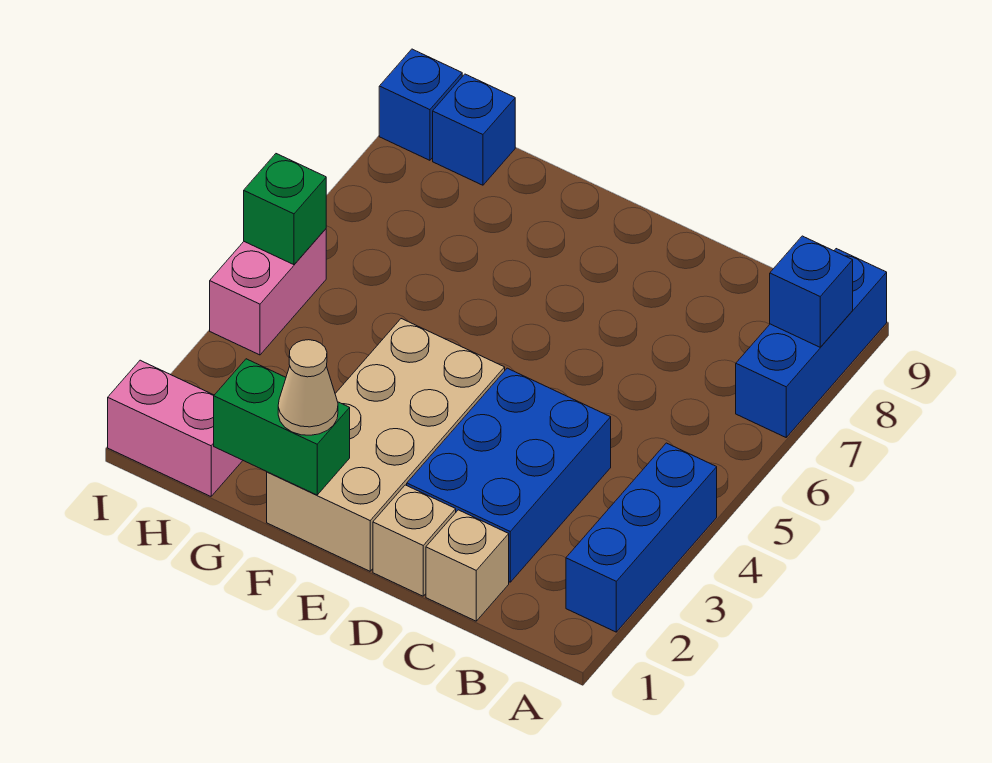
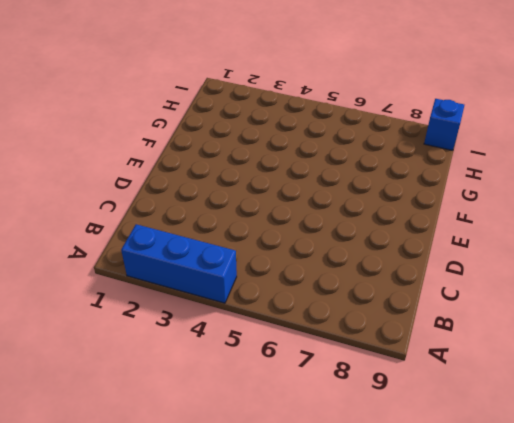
none -> blue brick A7:A9 level 1
none -> tan brick C1 level 1
none -> blue brick C2:D4 level 1

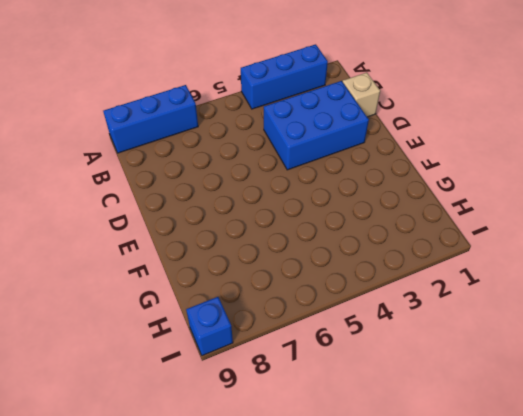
none -> tan brick D1 level 1
none -> tan brick E1:F4 level 1
none -> pink brick H1:I1 level 1

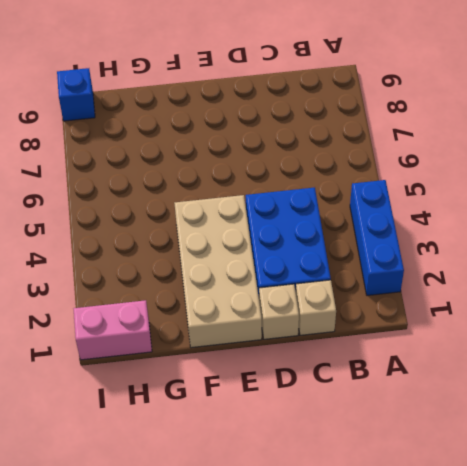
none -> blue brick A7:A9 level 1
none -> blue brick H9 level 1
none -> pink brick I4:I5 level 1

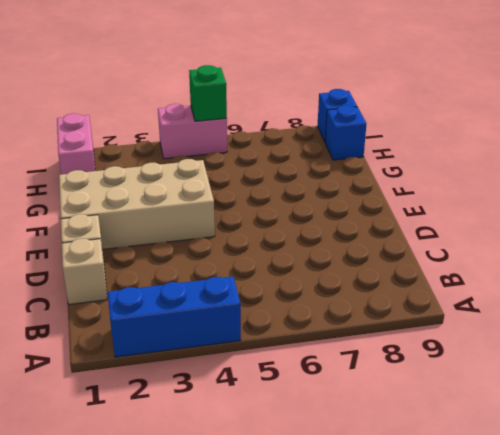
none -> blue brick A7:A9 level 1
none -> blue brick C2:D4 level 1
none -> blue brick A8 level 2

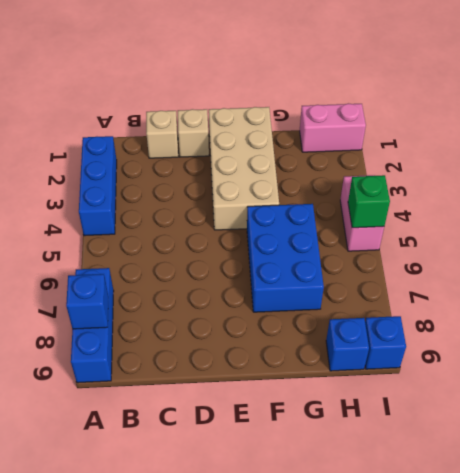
blue brick F5:G7 level 1 -> blue brick C2:D4 level 1
none -> green brick F1:G1 level 2
none -> tan cone F1 level 3

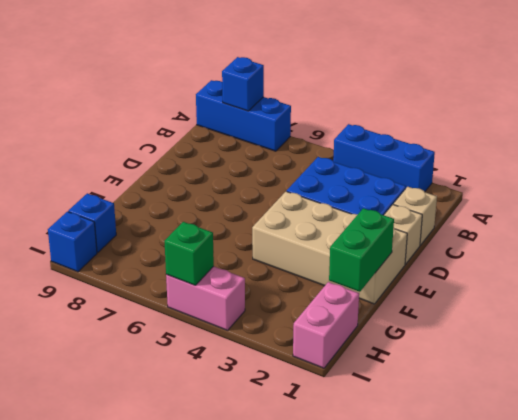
none -> tan cone F1 level 3

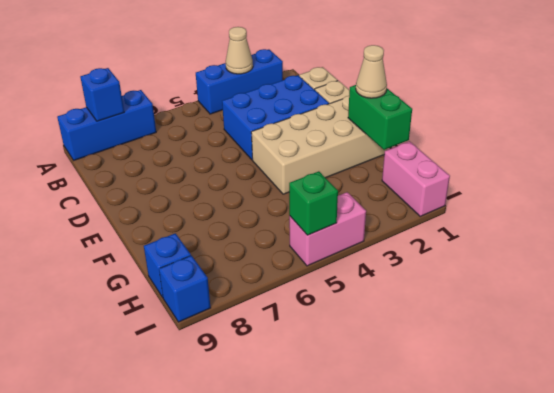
tan cone A3 level 2 -> none

